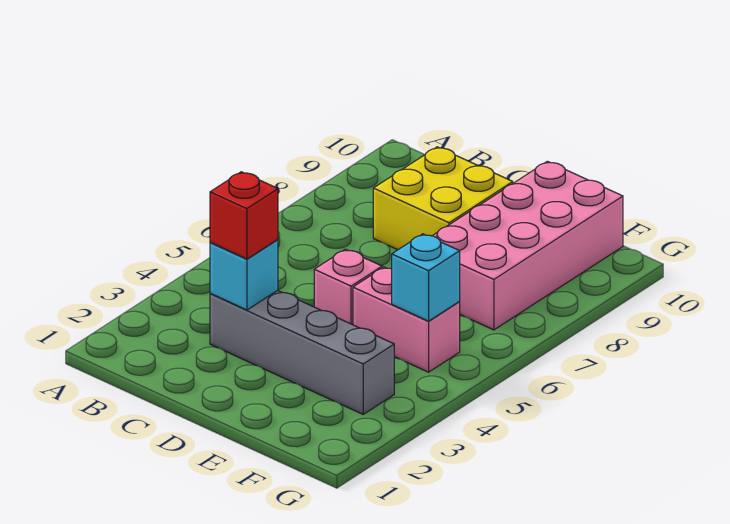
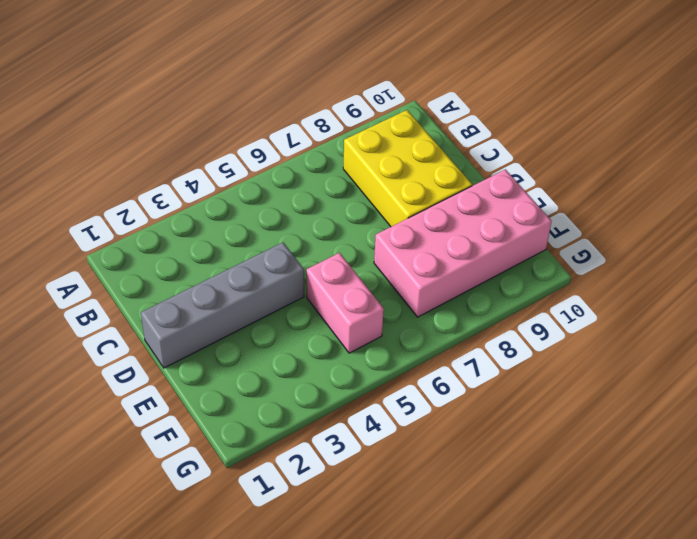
yellow brick B8:D9 level 1 -> yellow brick C8:D9 level 1
grey brick D1:D4 level 1 -> grey brick C3:F3 level 1
none -> pink brick D5 level 1
none -> cyan brick C3 level 2

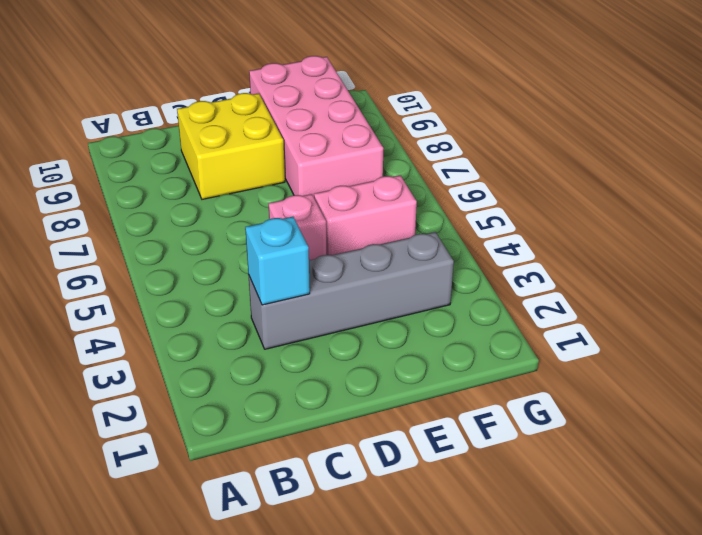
none -> cyan brick F5 level 2
none -> red brick C3 level 3

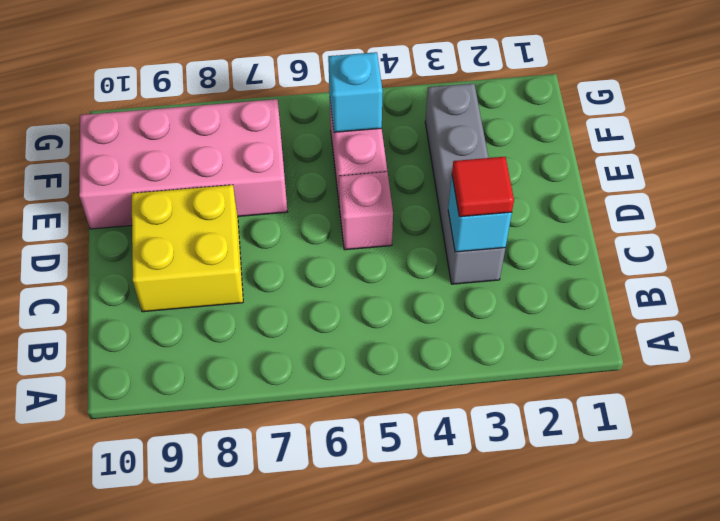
red tile C3 level 3 -> red brick C3 level 3

